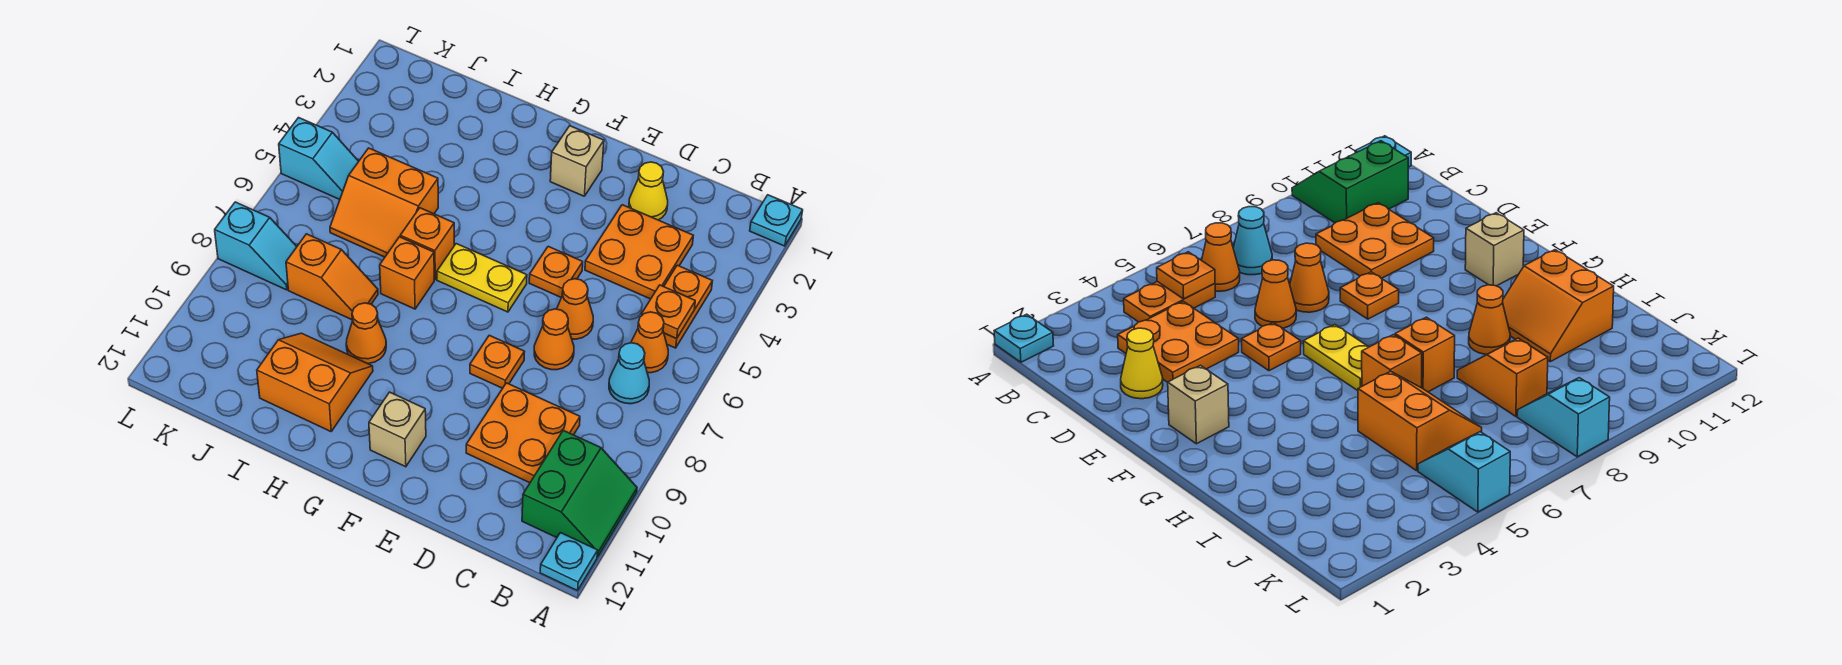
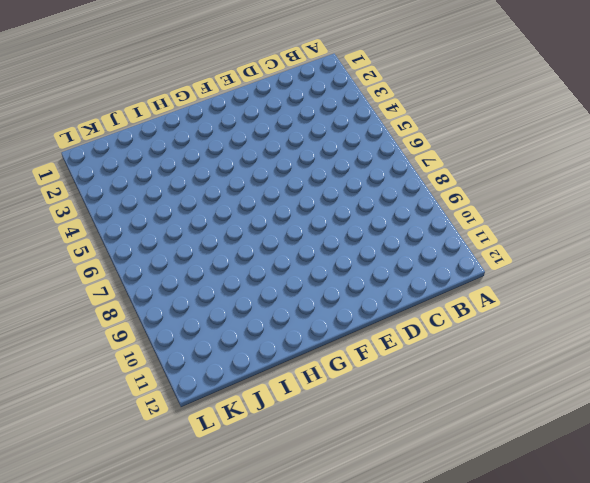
none -> cyan plate A1 level 1
none -> green slope A10:B11 level 1 top B
none -> cyan plate A12 level 1

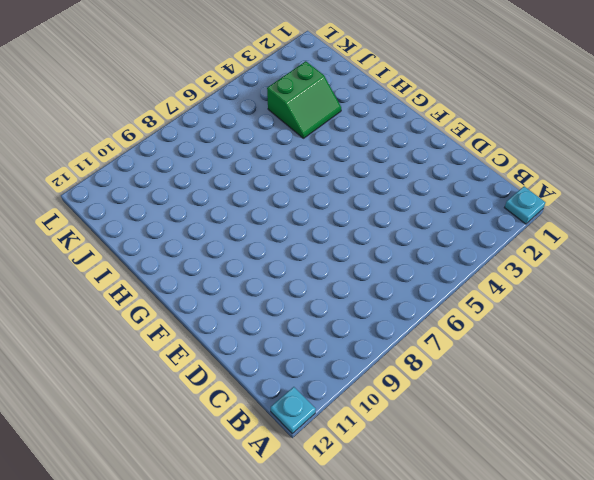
green slope I3:J4 level 1 top J -> green slope A10:B11 level 1 top B
none -> orange plate B4:B5 level 1
none -> orange cone B6 level 1
none -> cyan cone B7 level 1

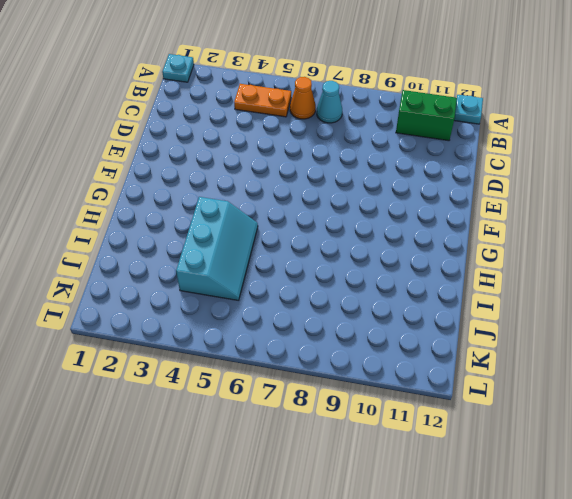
cyan slope H4:J5 level 1 top 4 -> orange slope I5:J6 level 1 top 5
none -> orange plate C3:D4 level 1
none -> orange plate C9:D10 level 1
none -> yellow cone D2 level 1

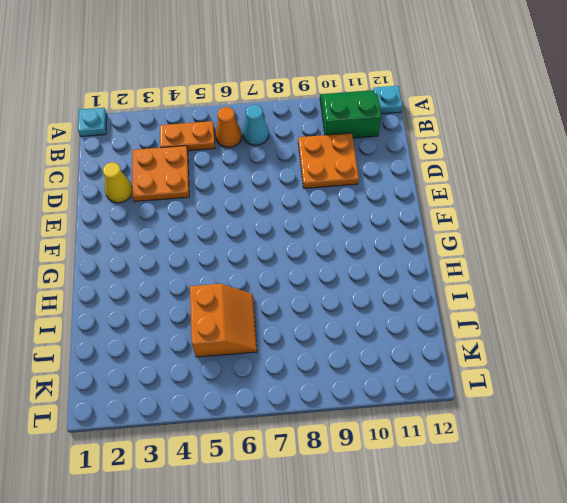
none -> orange cone D6 level 1
none -> orange cone D7 level 1
none -> orange plate E5 level 1

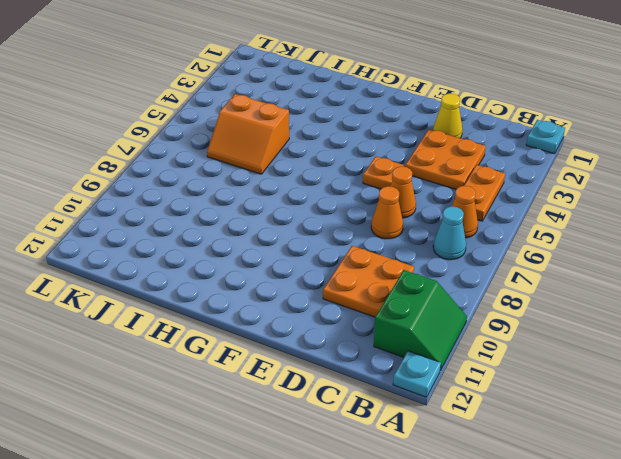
none -> orange plate E8 level 1
none -> tan brick F2 level 1
none -> yellow plate F6:G6 level 1

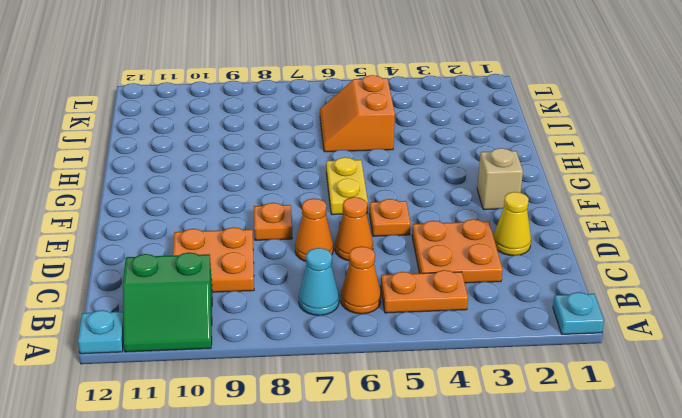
none -> tan brick F11 level 1
none -> orange brick H6 level 1
none -> orange brick H7 level 1

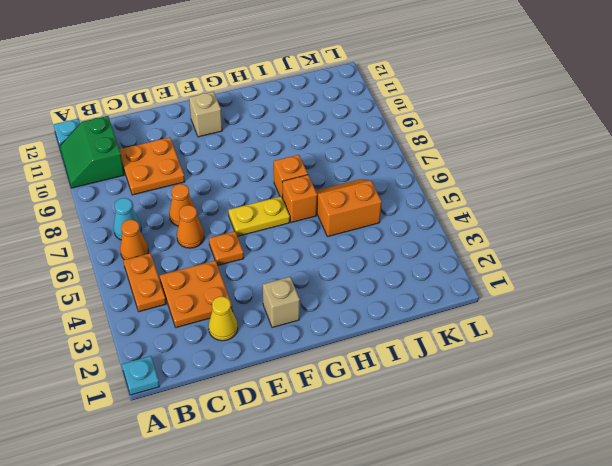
none -> orange plate E8 level 1
none -> orange cone H9 level 1
none -> orange slope H10:I11 level 1 top 11

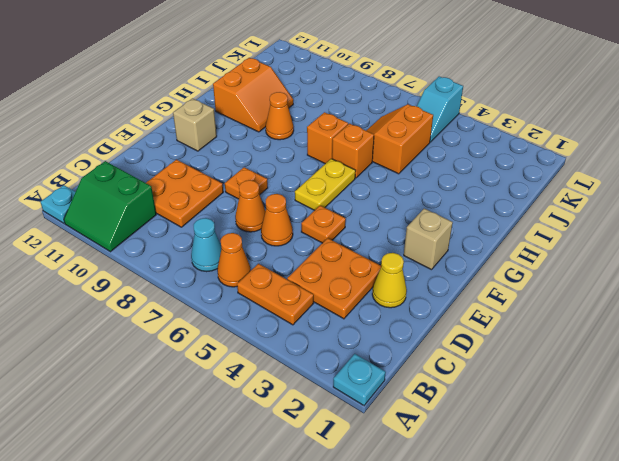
none -> orange slope I8:J8 level 1 top J
none -> cyan slope K8:L8 level 1 top L
none -> orange plate B5 level 2

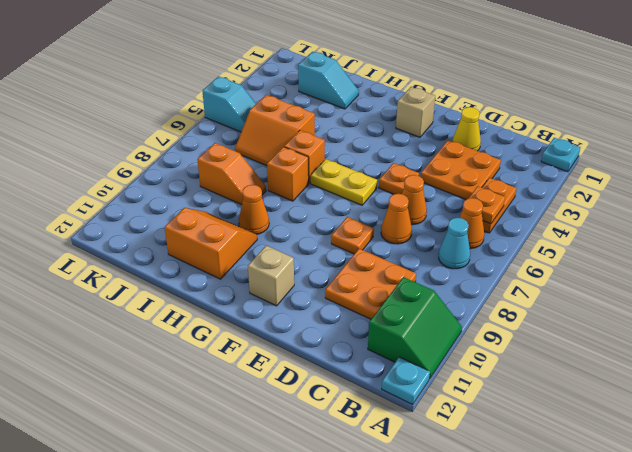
cyan slope I2:J2 level 1 top J -> cyan slope K8:L8 level 1 top L

